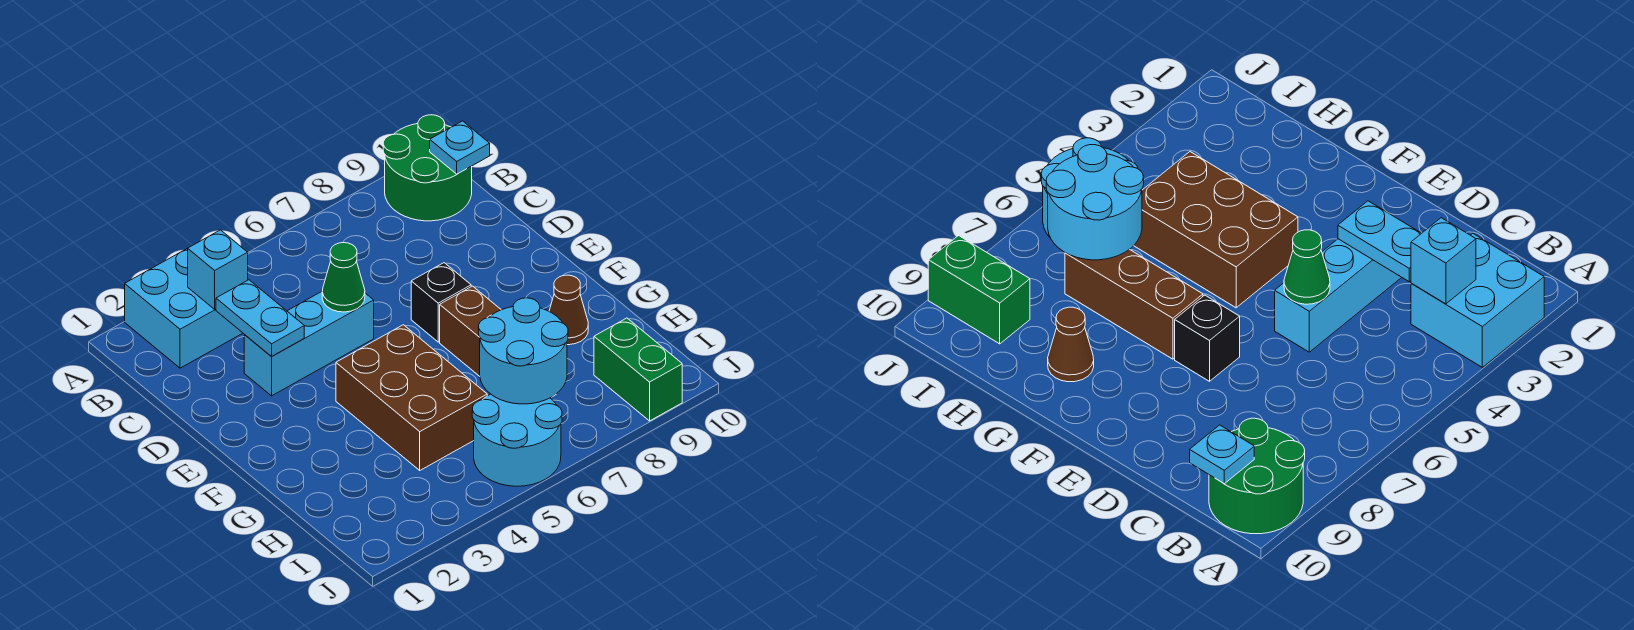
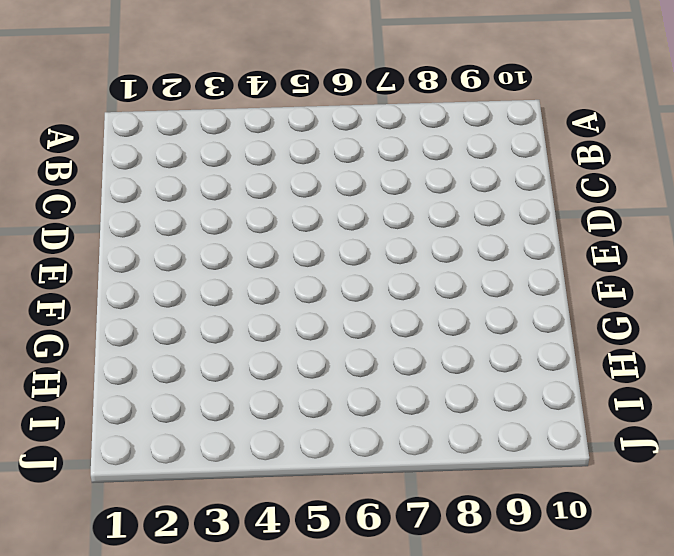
none -> cyan brick A2:B3 level 1
none -> green round brick A9:B10 level 1
none -> cyan brick D3:D5 level 1

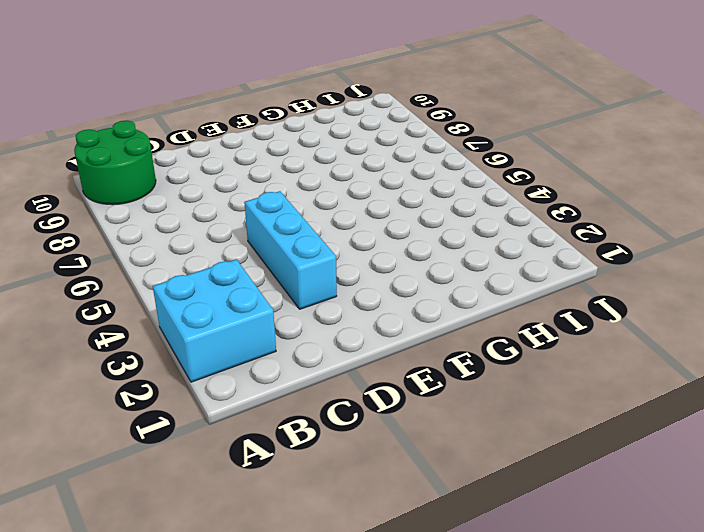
none -> black brick E7 level 1
none -> brown brick F4:H5 level 1
none -> brown brick F7:H7 level 1

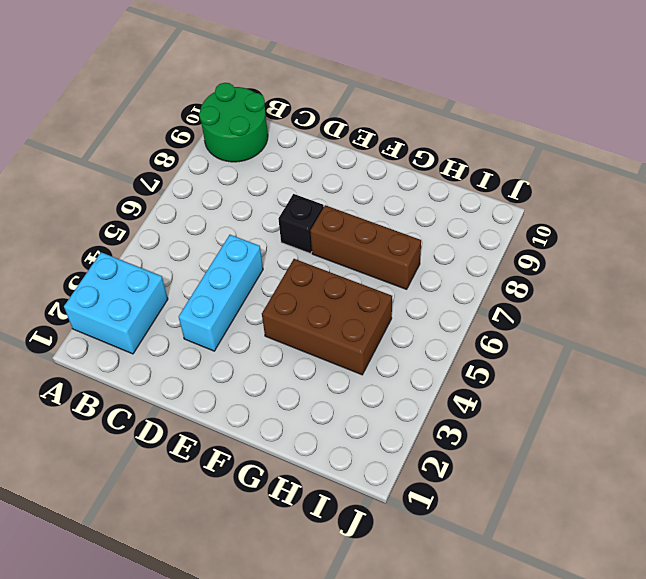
none -> brown cone G9 level 1
none -> cyan round brick I5:J6 level 1
none -> green brick I9:J9 level 1

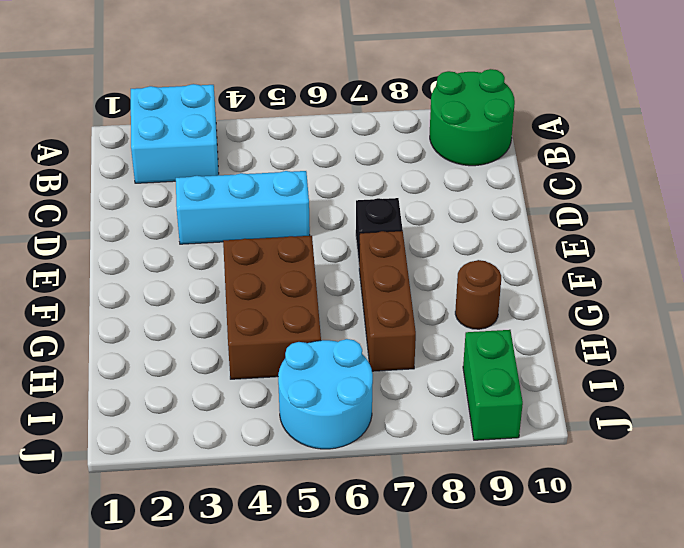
brown round brick G9 level 1 -> brown cone G9 level 1
none -> cyan brick B3 level 2
none -> cyan plate B10 level 2
none -> cyan plate C3:D3 level 2

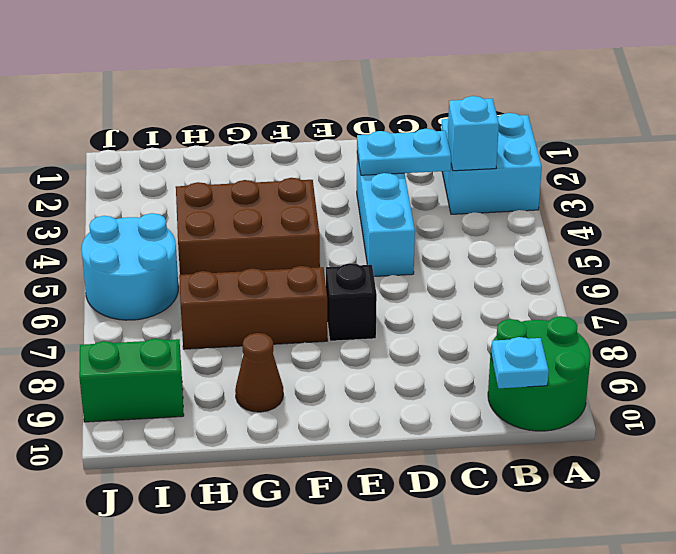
none -> green cone D5 level 2
none -> cyan round brick H6:I7 level 2

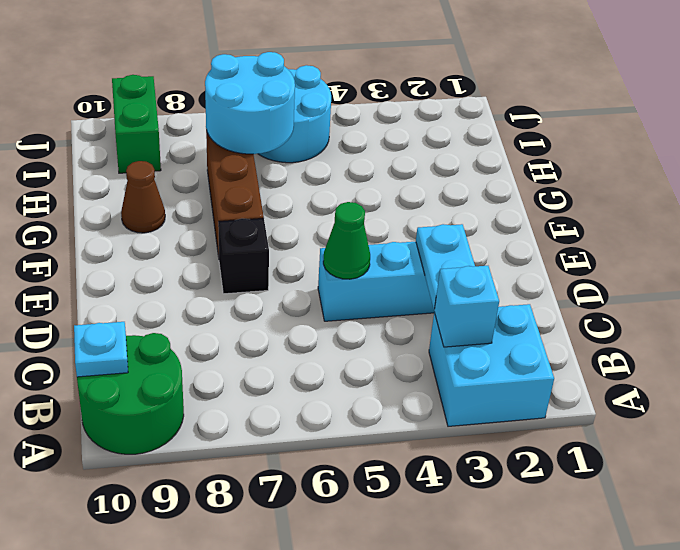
none -> brown brick F4:H5 level 1

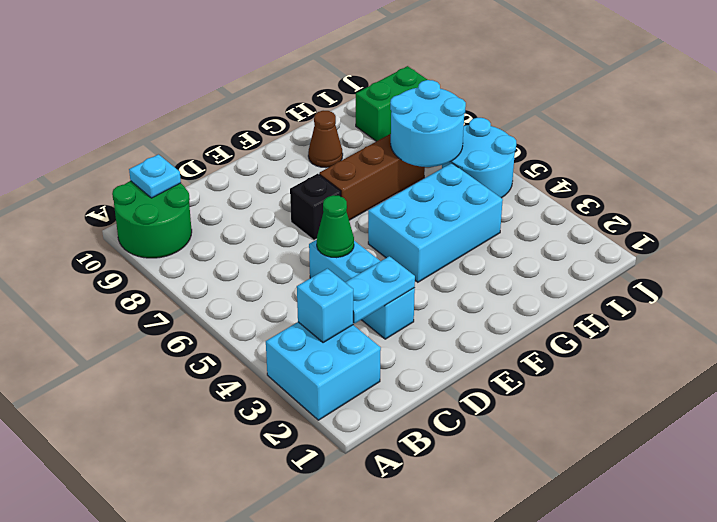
cyan brick F4:H5 level 1 -> brown brick F4:H5 level 1

